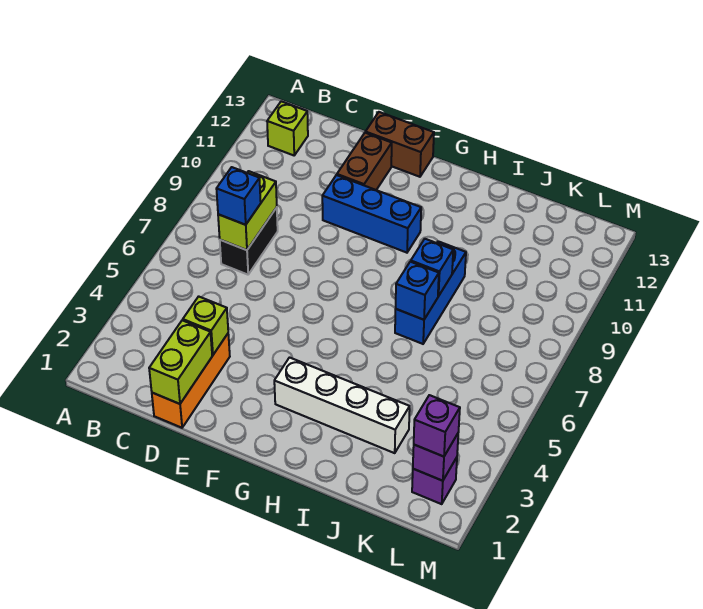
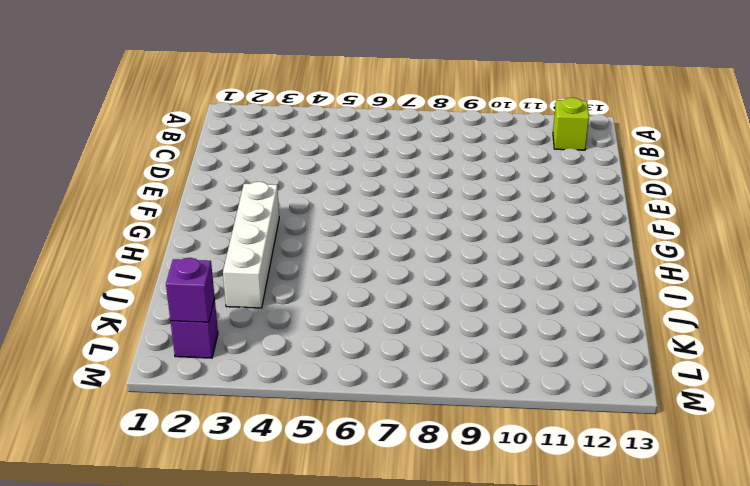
none -> black brick C7:C8 level 1
none -> orange brick D1:D3 level 1
none -> blue brick E10:G10 level 1

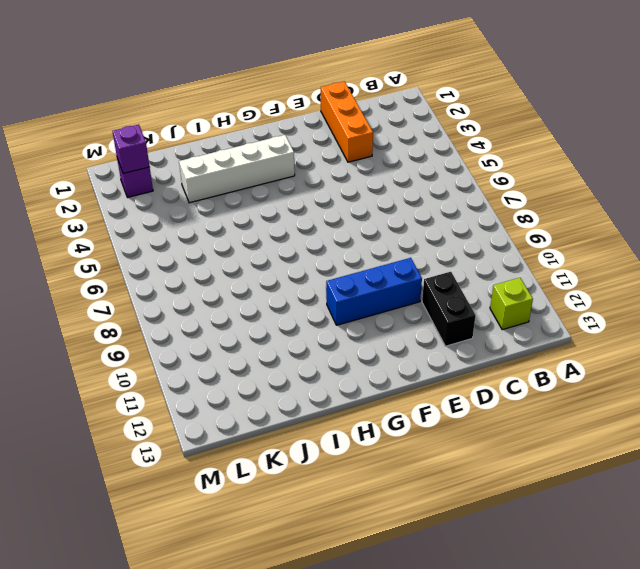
black brick D11:D12 level 1 -> black brick C7:C8 level 1
none -> brown brick E11:E12 level 1
none -> brown brick E13:F13 level 1
none -> blue brick I7:I9 level 1

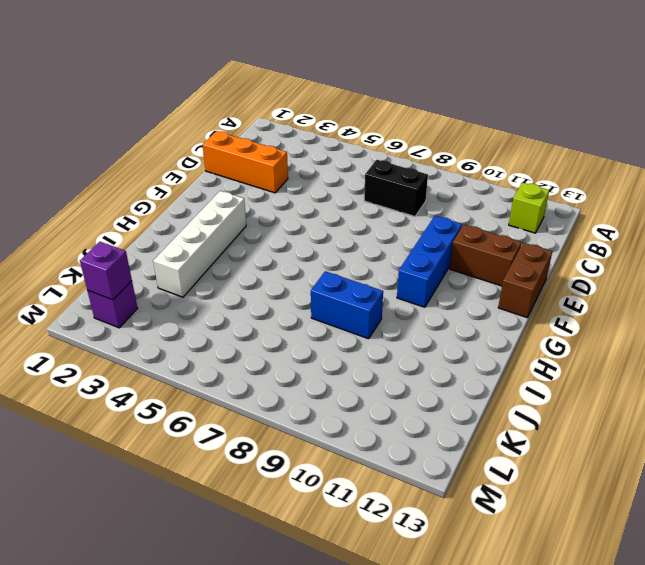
blue brick I8:I9 level 1 -> blue brick I7:I9 level 1
none -> lime brick C7:C8 level 2
none -> lime brick D1:D2 level 2
none -> lime brick D3 level 2

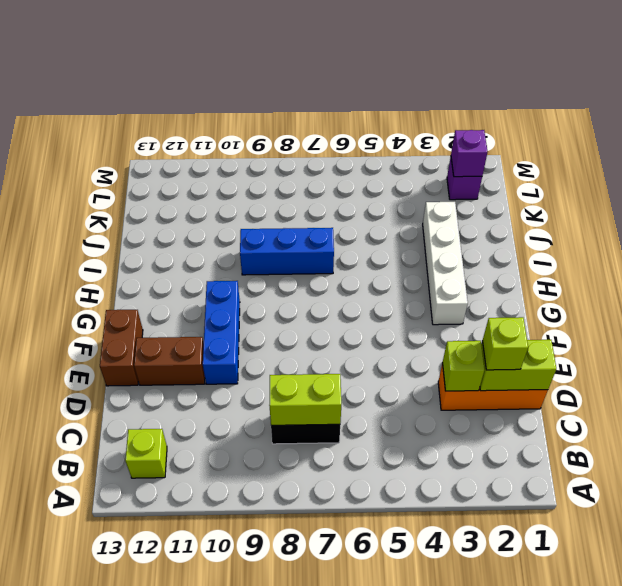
lime brick D2 level 3 -> none
none -> blue brick I7 level 2
none -> blue brick I8 level 2
none -> blue brick C7 level 3

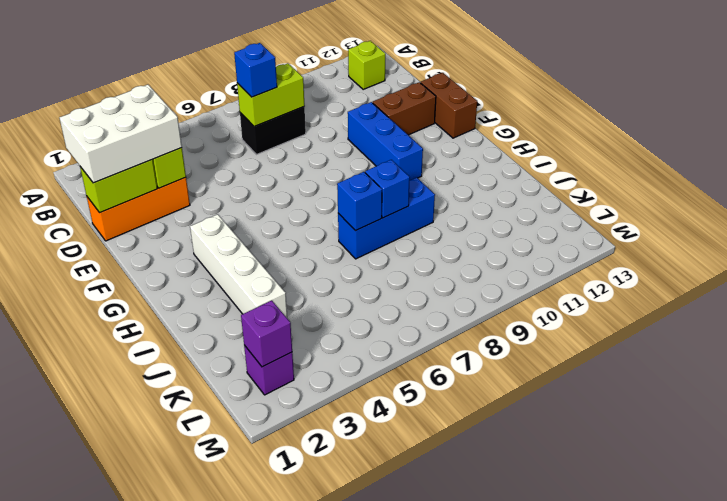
white brick C1:D3 level 3 -> none
none -> purple brick L2 level 3

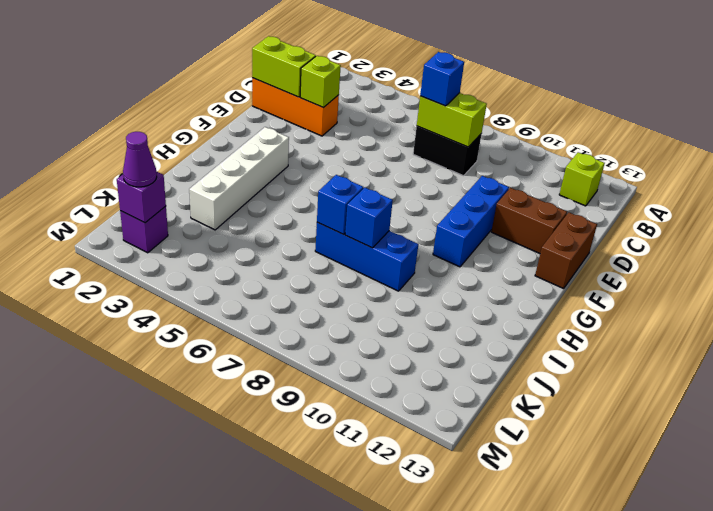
purple cone L2 level 3 -> purple brick L2 level 3

